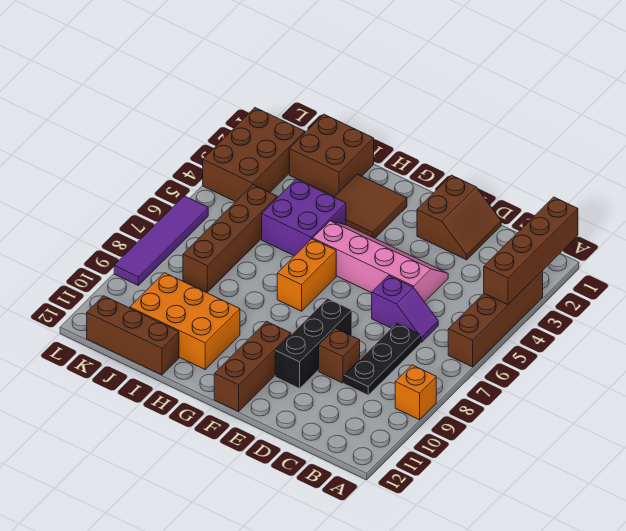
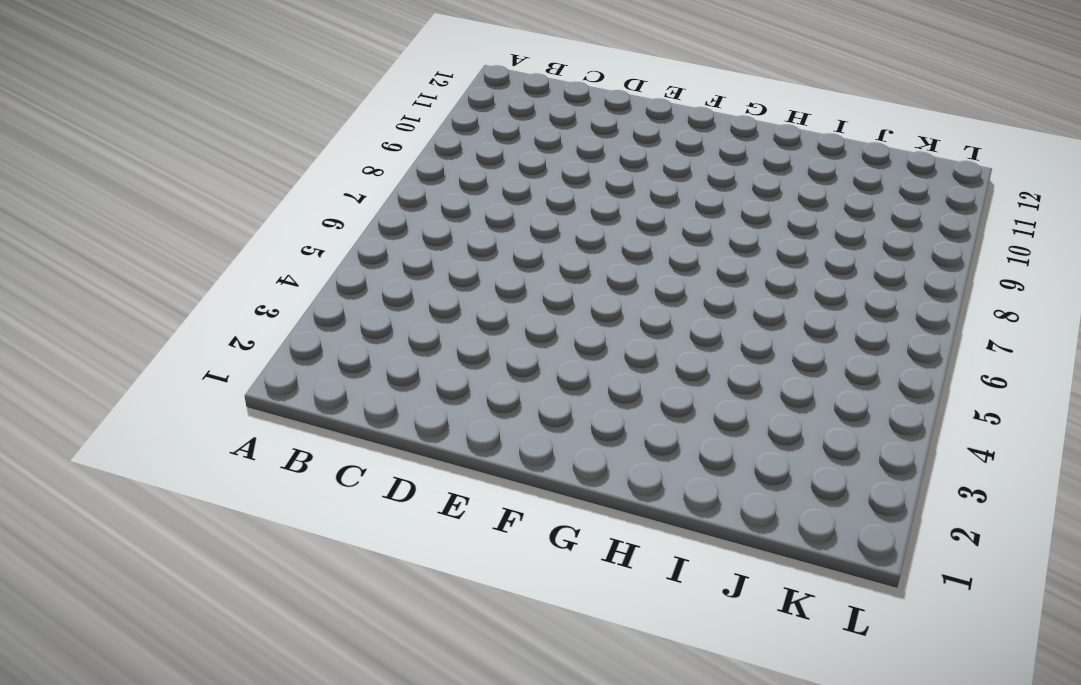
none -> brown brick A3:A6 level 1
none -> orange brick A9 level 1
none -> purple slope C6:D6 level 1 top D

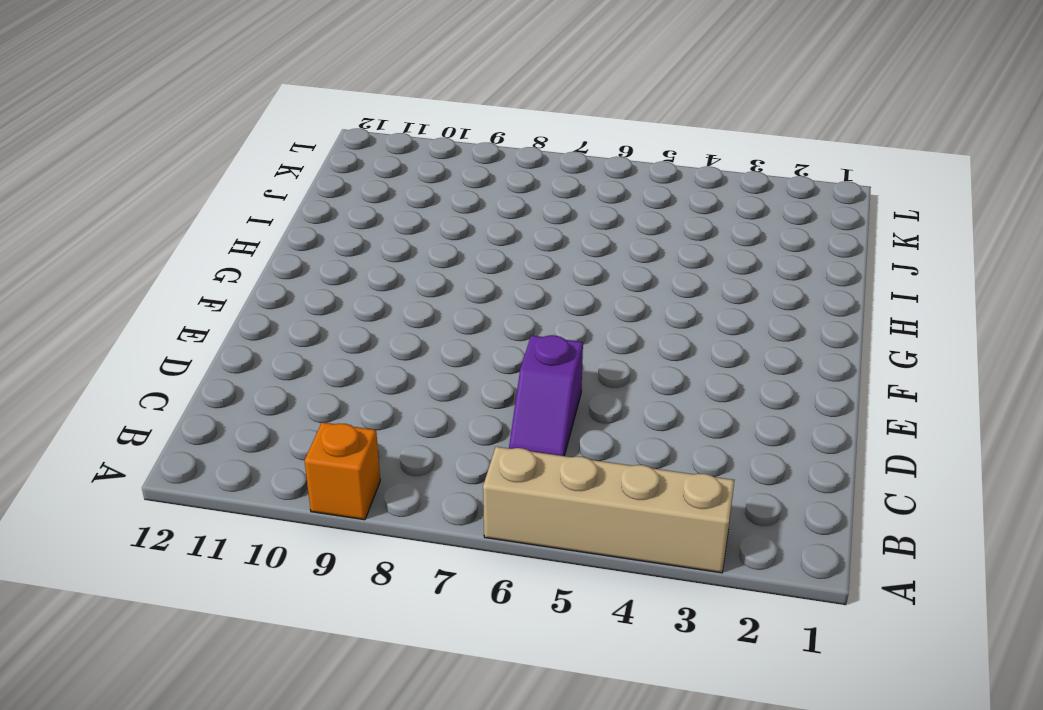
tan brick A3:A6 level 1 -> brown brick A3:A6 level 1
none -> black plate C7:C9 level 1
none -> brown slope D1:E2 level 1 top E
none -> pink slope D4:G5 level 1 top 5

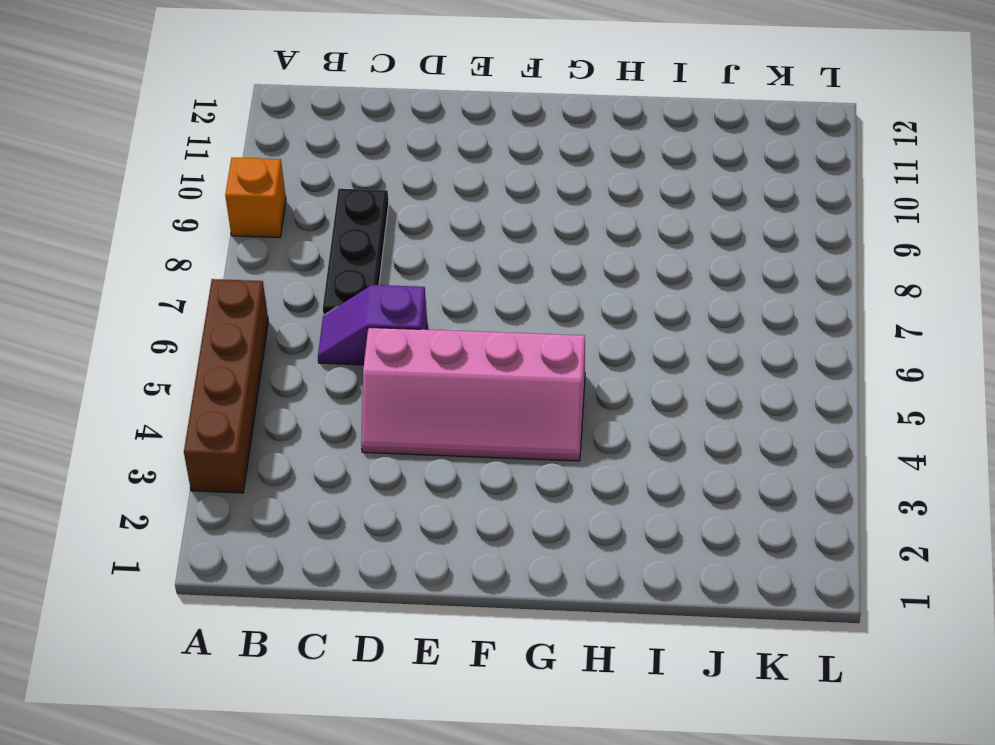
none -> brown slope D1:E2 level 1 top E
none -> brown brick D9 level 1
none -> black brick E8:E10 level 1

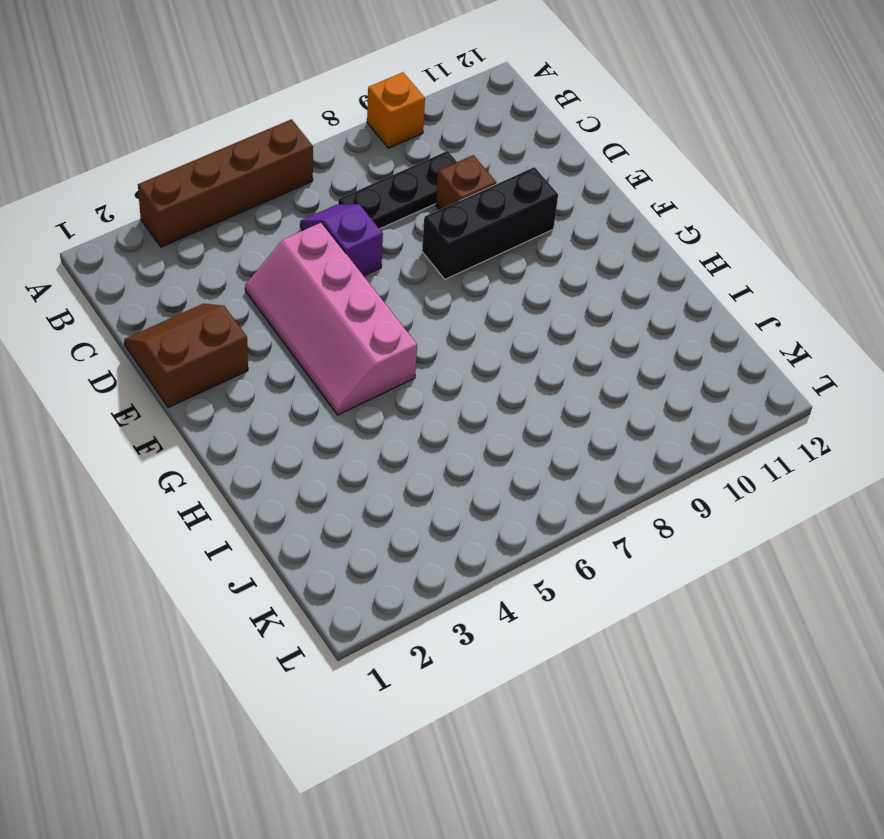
none -> brown brick F10:F12 level 1
none -> brown tile G2:H3 level 1
none -> orange brick G6:G7 level 1

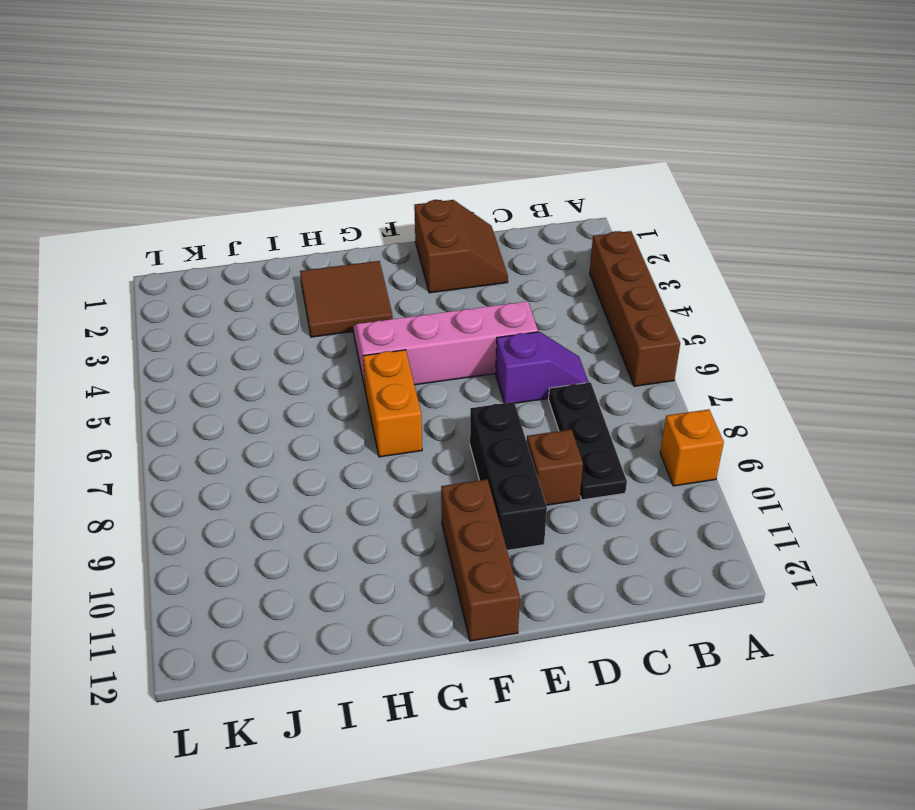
none -> purple brick H4:I5 level 1
none -> orange brick H10:J11 level 1
none -> brown brick I1:J2 level 1

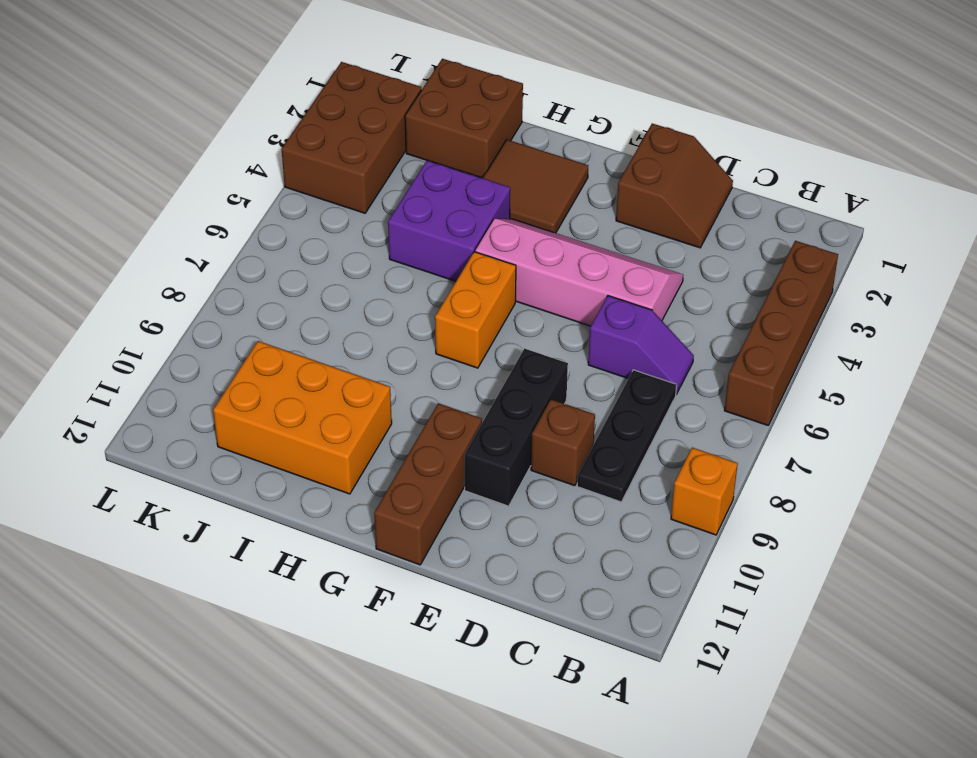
none -> brown brick I12:K12 level 1
none -> brown brick J5:J8 level 1
none -> purple tile L6:L9 level 1

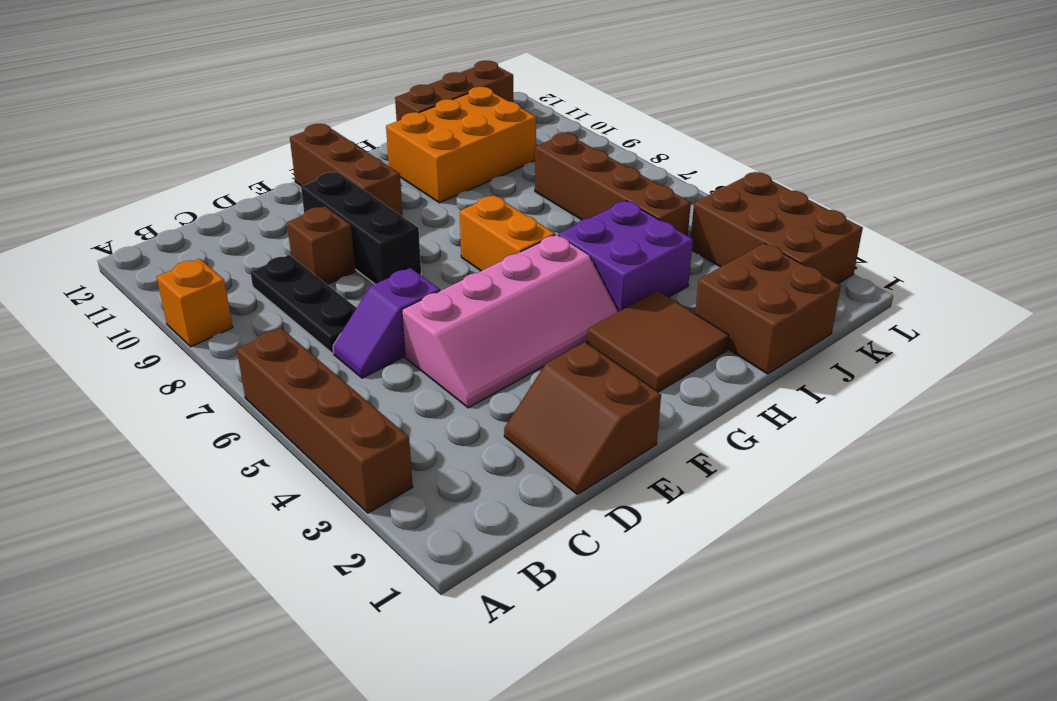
none -> purple tile L6:L9 level 1
none -> brown brick A1:A4 level 2

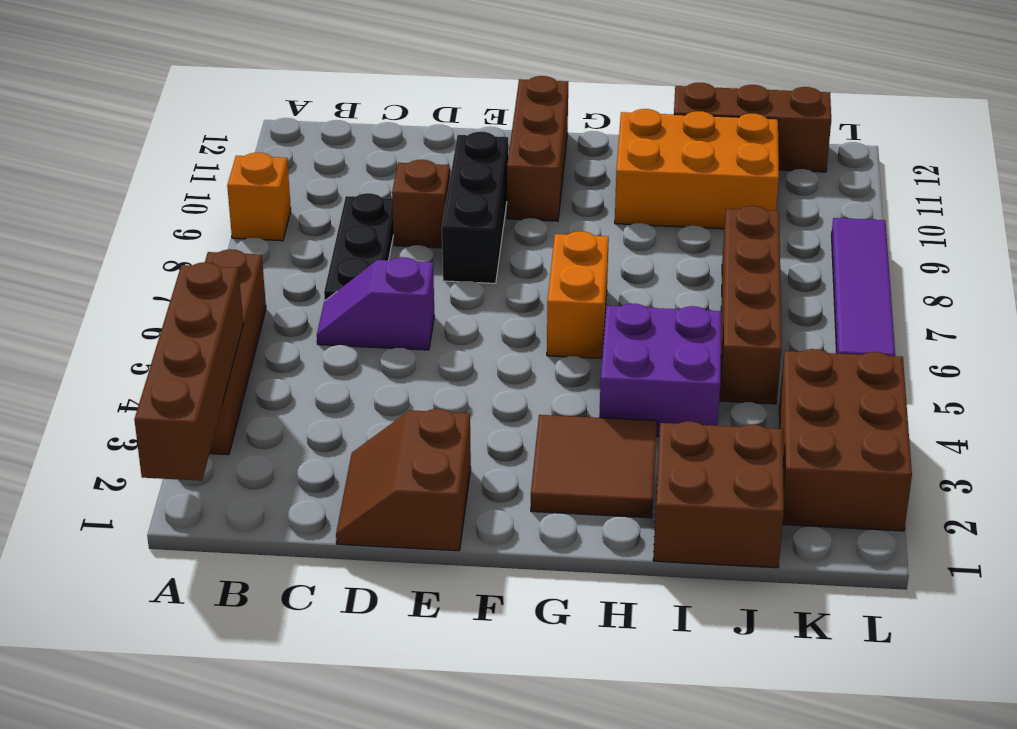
none -> pink slope D4:G5 level 1 top 5

